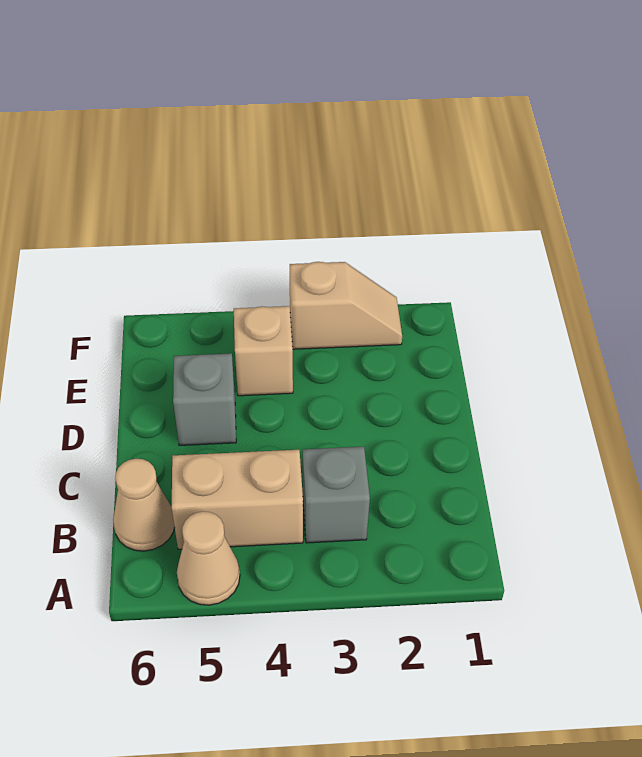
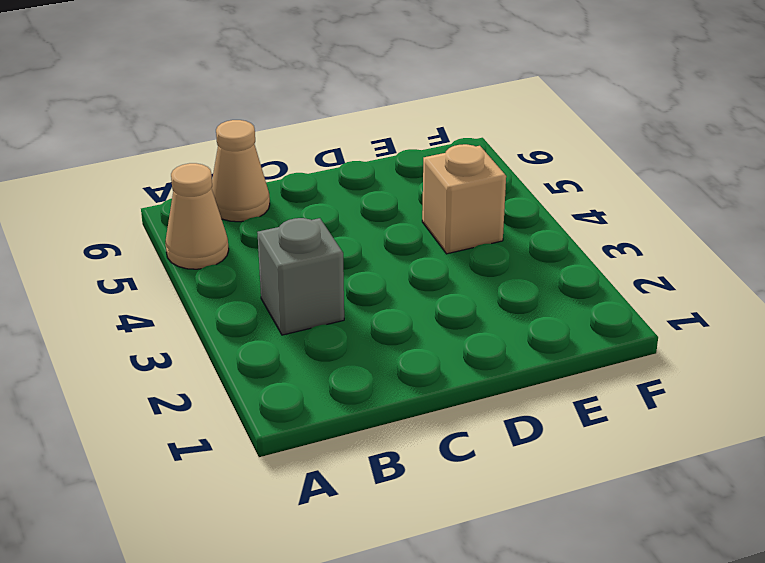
none -> tan brick B4:B5 level 1
none -> grey brick D5 level 1

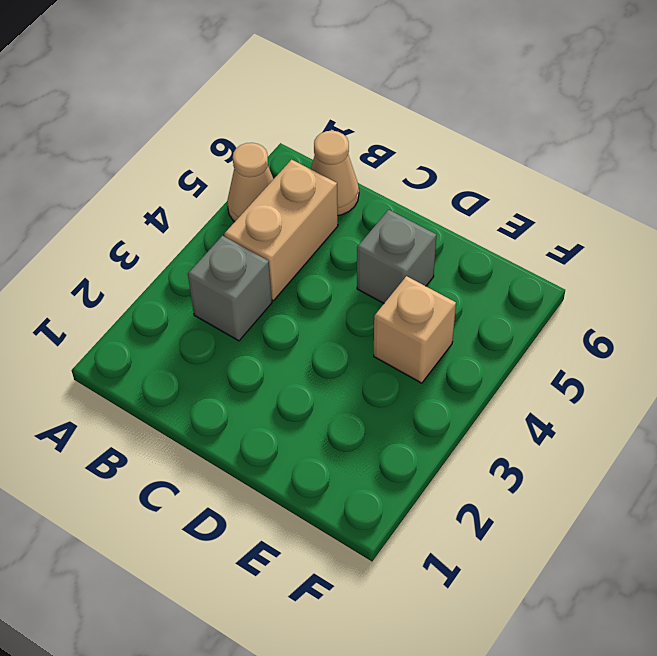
none -> tan slope F2:F3 level 1 top 3

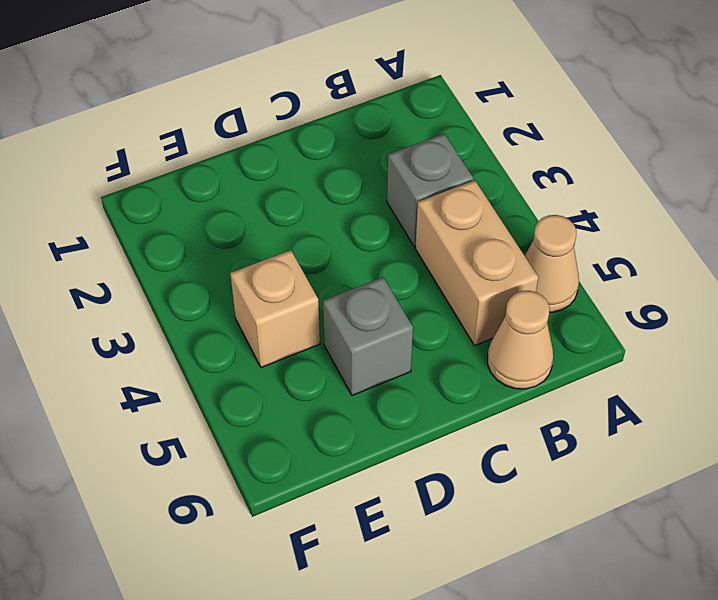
none -> tan slope F2:F3 level 1 top 3

